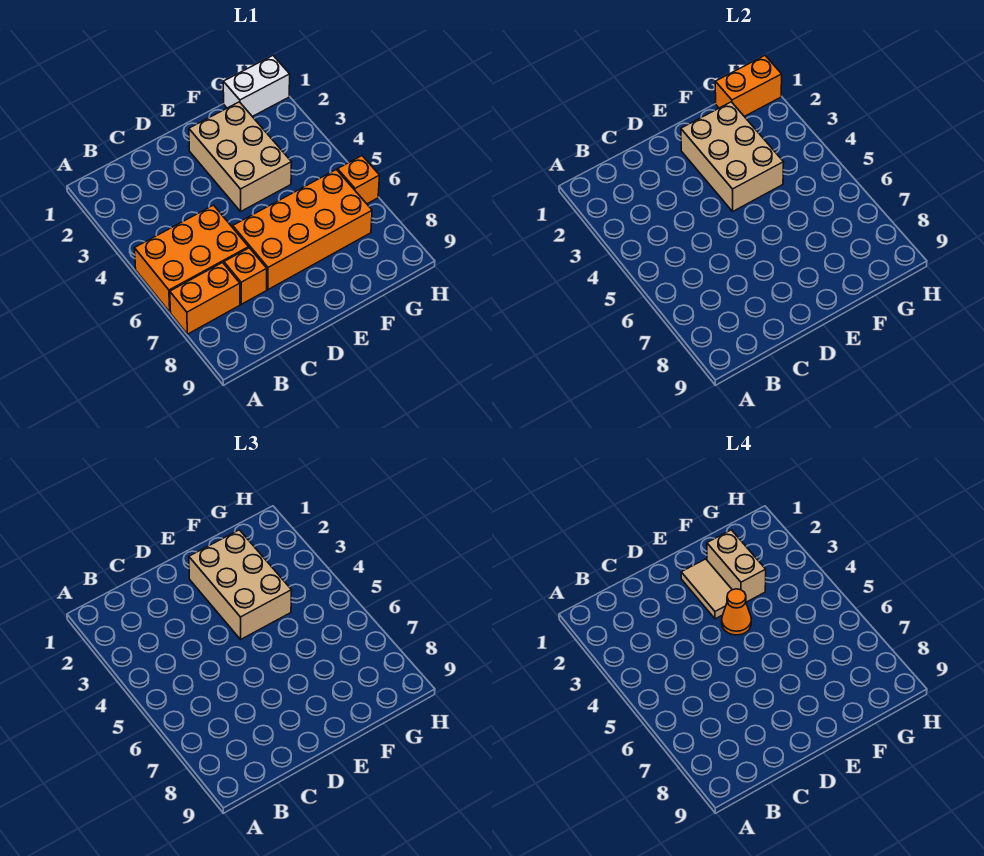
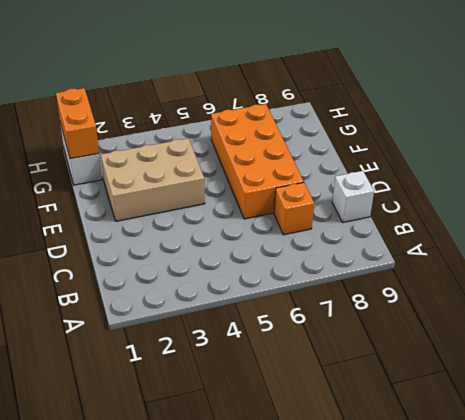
white brick C9 level 1 -> none
none -> orange brick A5:C6 level 1
none -> orange brick A7:B7 level 1
none -> orange brick H6 level 1

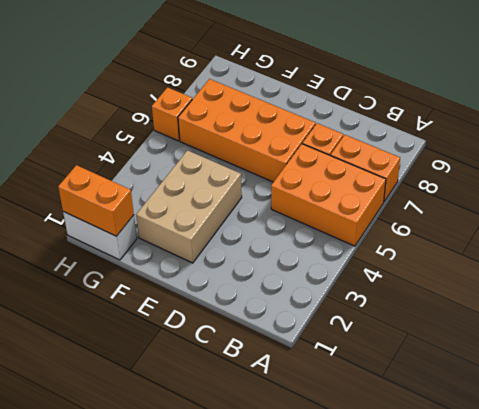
none -> tan brick E2:F4 level 2
none -> tan brick E2:F4 level 3
none -> tan tile E2:E3 level 4

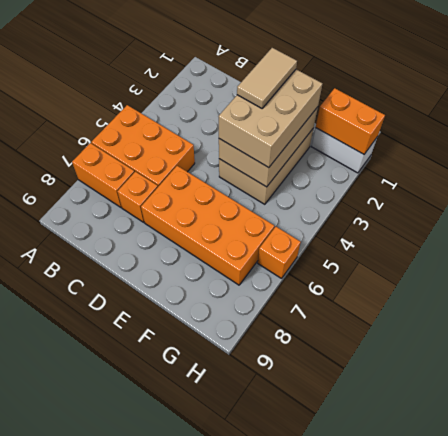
none -> orange cone E4 level 4
none -> tan brick F2:F3 level 4

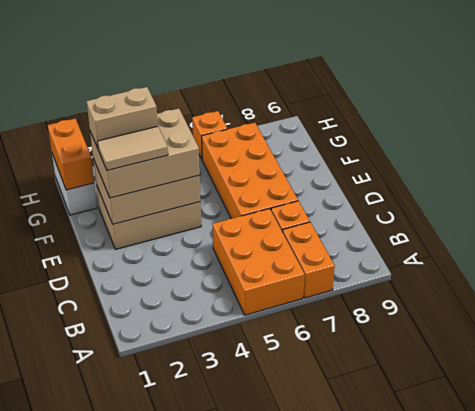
none -> orange cone E4 level 4

